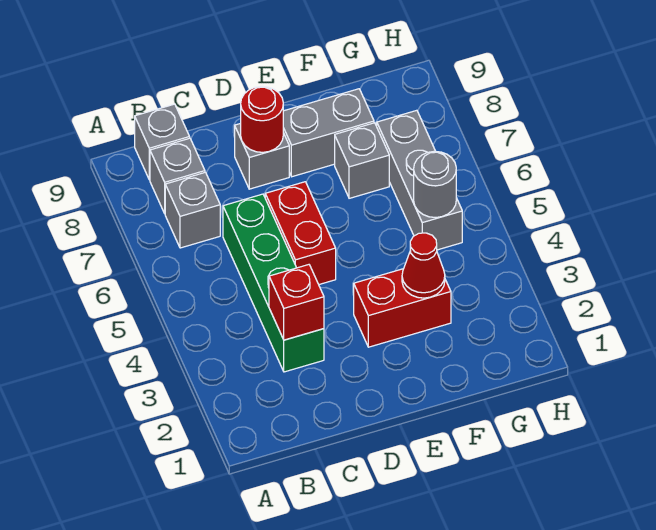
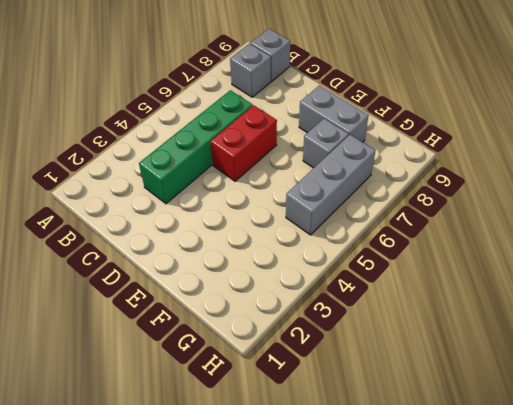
none -> grey brick B7 level 1
none -> grey brick D8 level 1
none -> red brick E3:F3 level 1

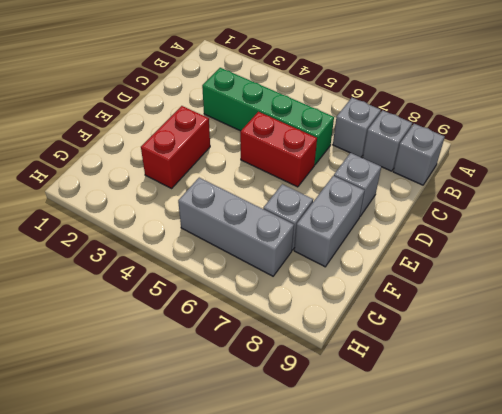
none -> red brick C3 level 2
none -> red round brick D8 level 2
none -> red cone F3 level 2

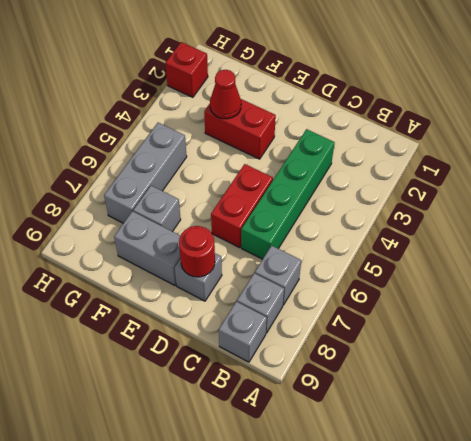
red brick H2 level 1 -> red brick C3 level 2
none -> grey round brick G5 level 2

